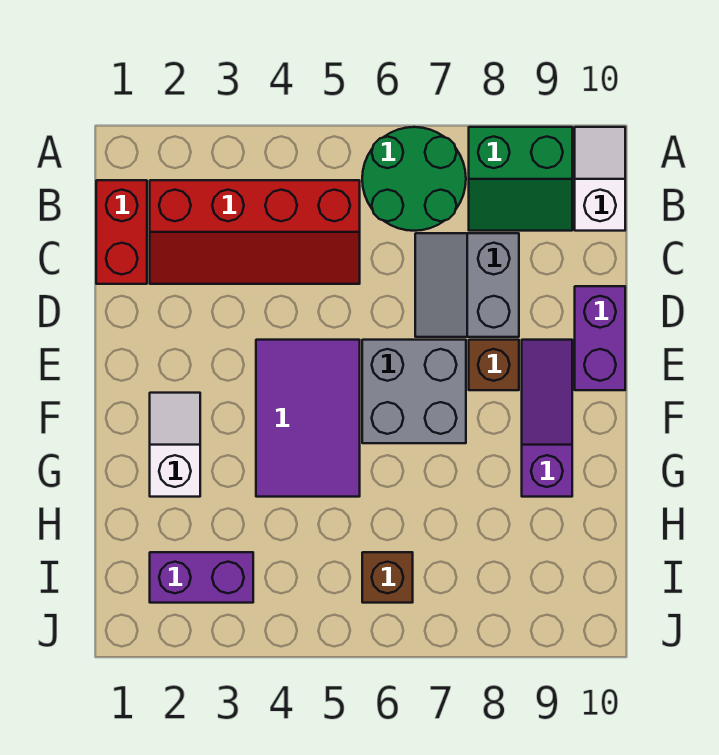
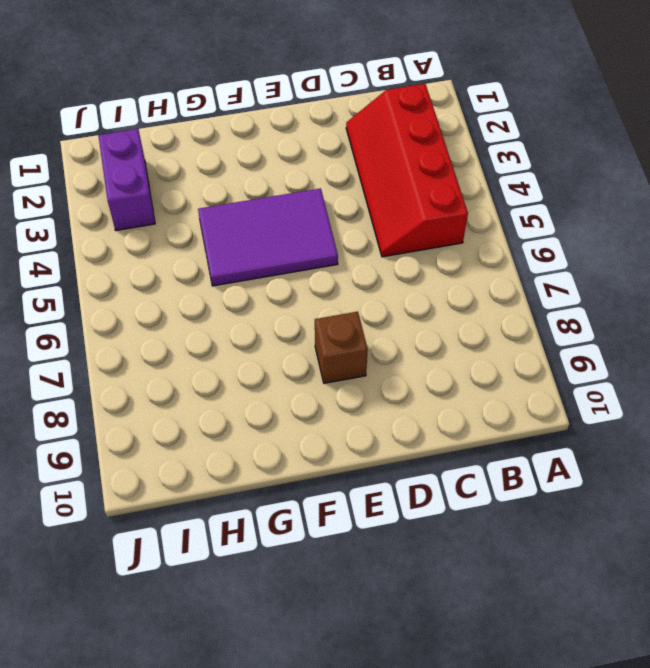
none -> green round brick A6:B7 level 1
none -> green slope A8:B9 level 1 top A
none -> white slope A10:B10 level 1 top B

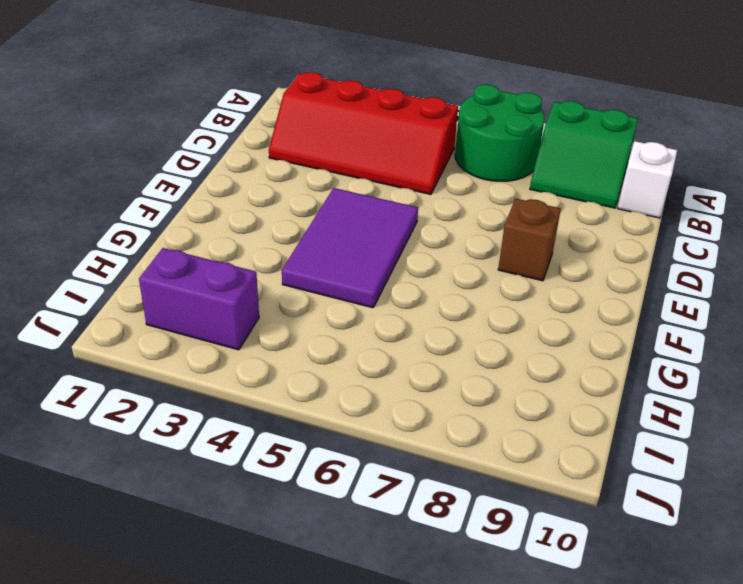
none -> red brick B1:C1 level 1
none -> grey slope C7:D8 level 1 top 8
none -> purple brick D10:E10 level 1

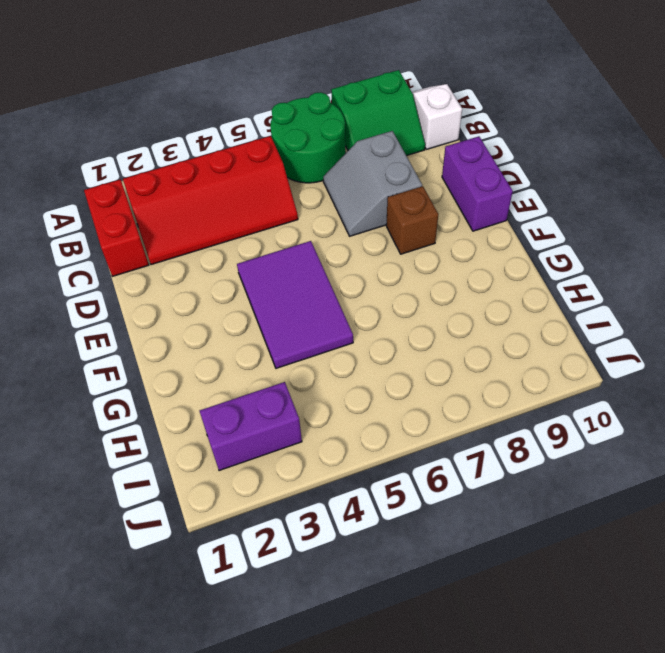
none -> grey brick E6:F7 level 1
none -> purple slope E9:G9 level 1 top G
none -> white slope F2:G2 level 1 top G

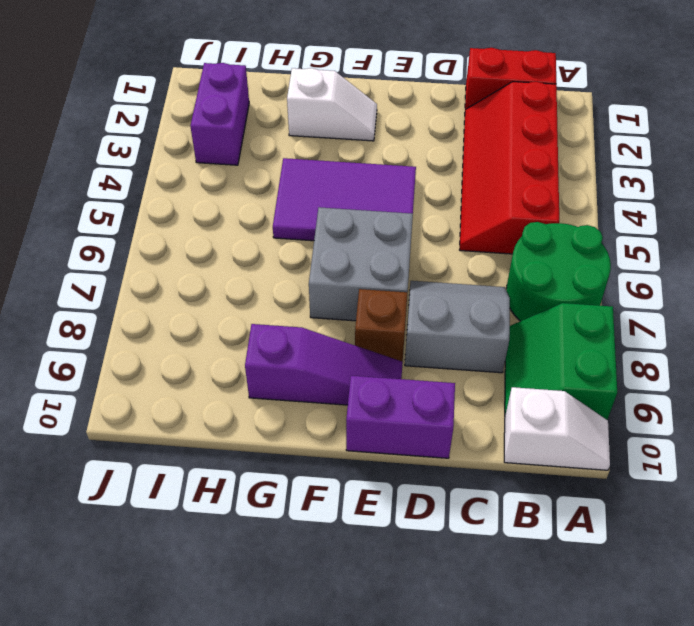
none -> brown brick I6 level 1

